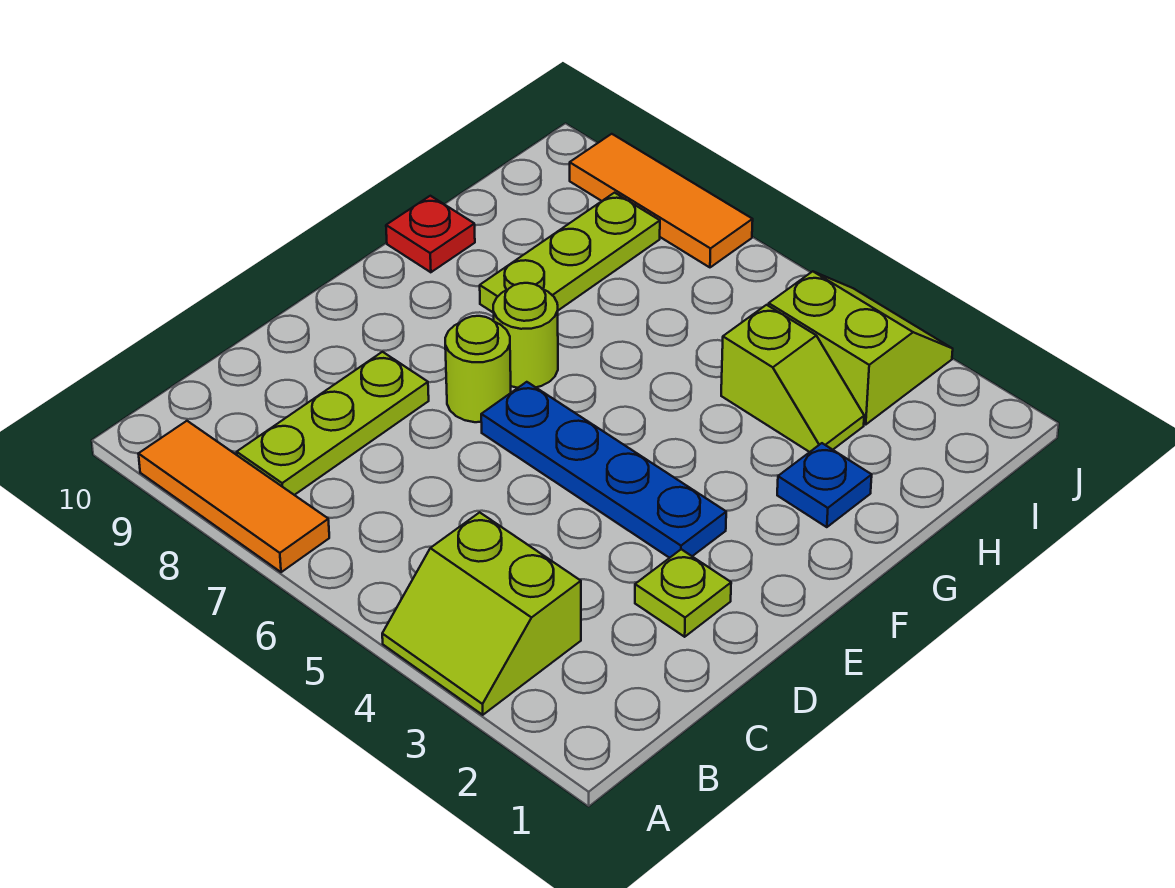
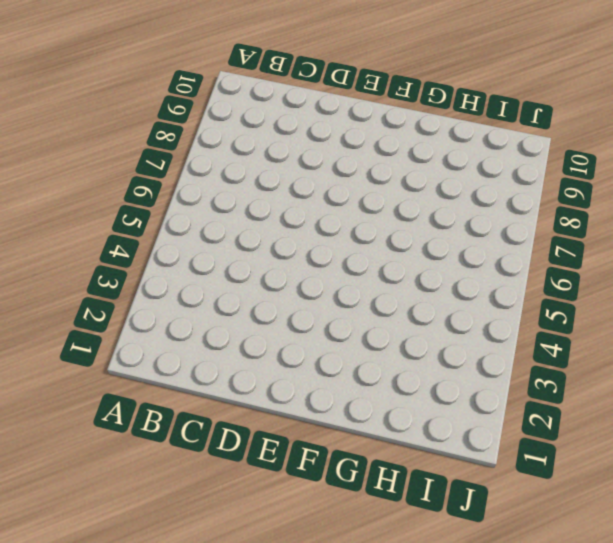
none -> lime slope A3:B4 level 1 top B
none -> orange tile A7:A9 level 1
none -> lime plate B8:D8 level 1

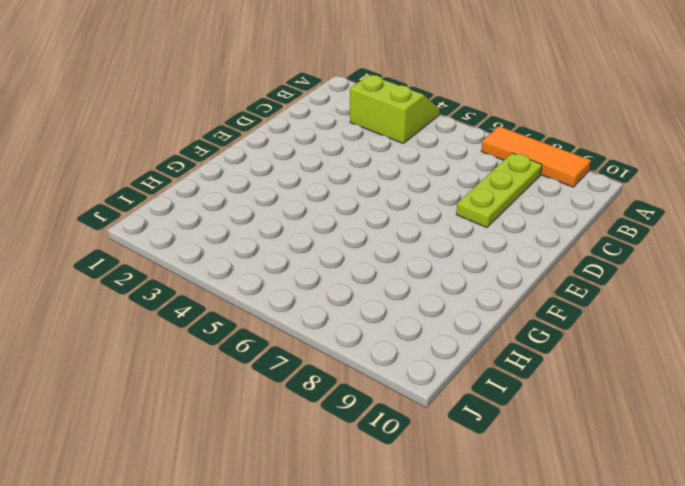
none -> lime plate D2 level 1
none -> blue plate E3:E6 level 1
none -> lime round brick E7 level 1

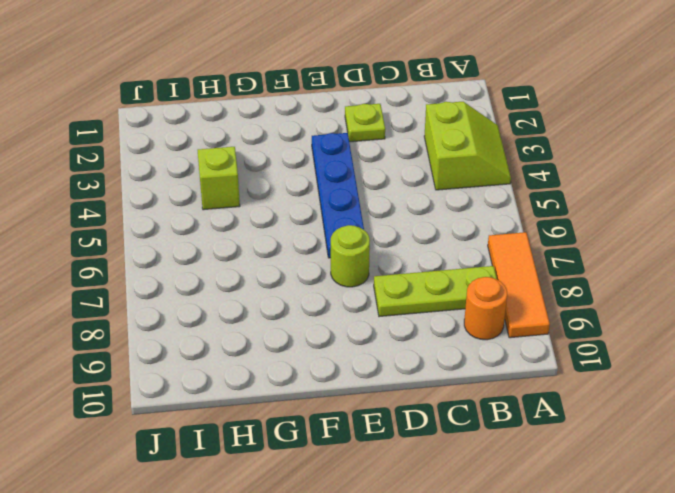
orange round brick B9 level 1 -> none
none -> lime round brick F7 level 1
none -> blue plate G2 level 1
none -> lime plate G8:I8 level 1

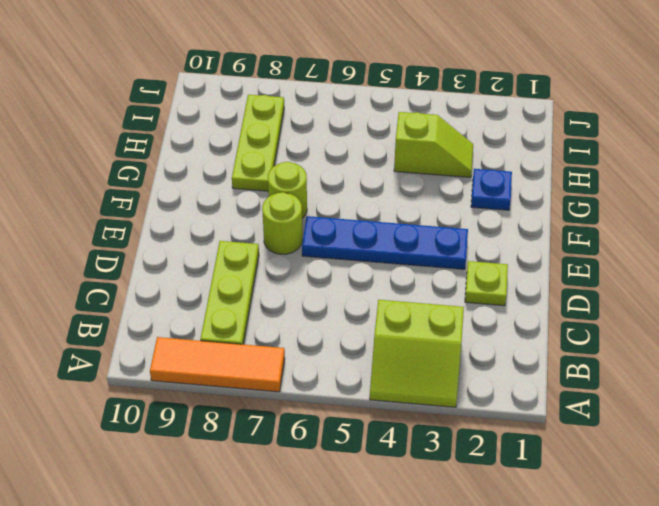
none -> red plate G10 level 1
none -> lime slope I3:J4 level 1 top I
none -> orange tile J7:J9 level 1

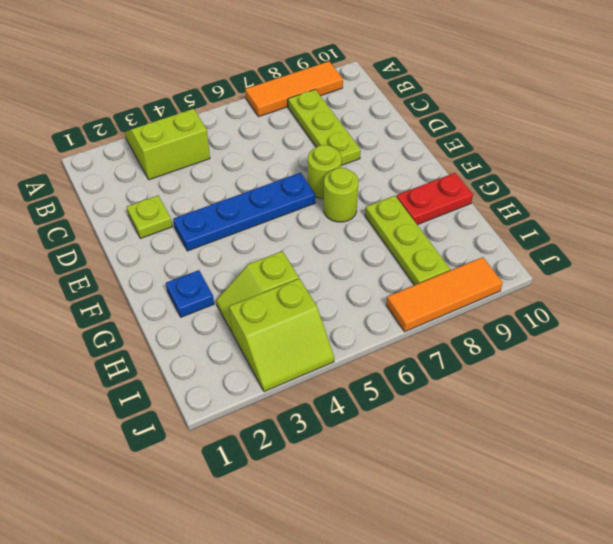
red plate G9:G10 level 1 -> red plate G10 level 1

